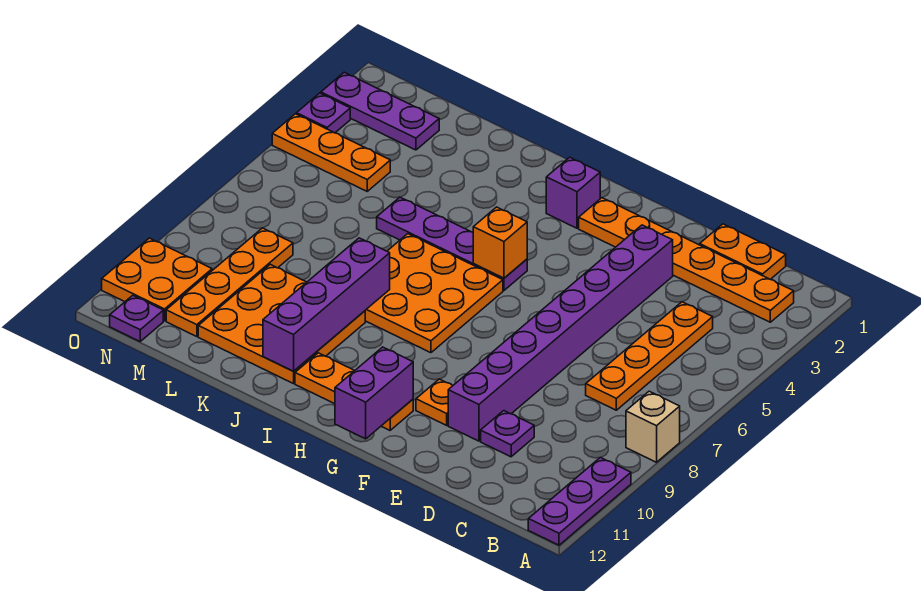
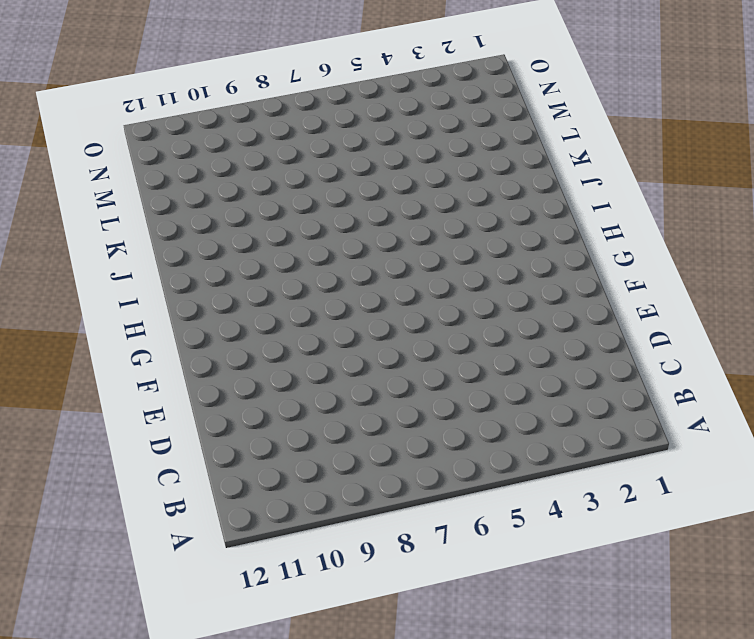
none -> tan brick A8 level 1
none -> purple plate A10:A12 level 1
none -> orange plate B2:G2 level 1

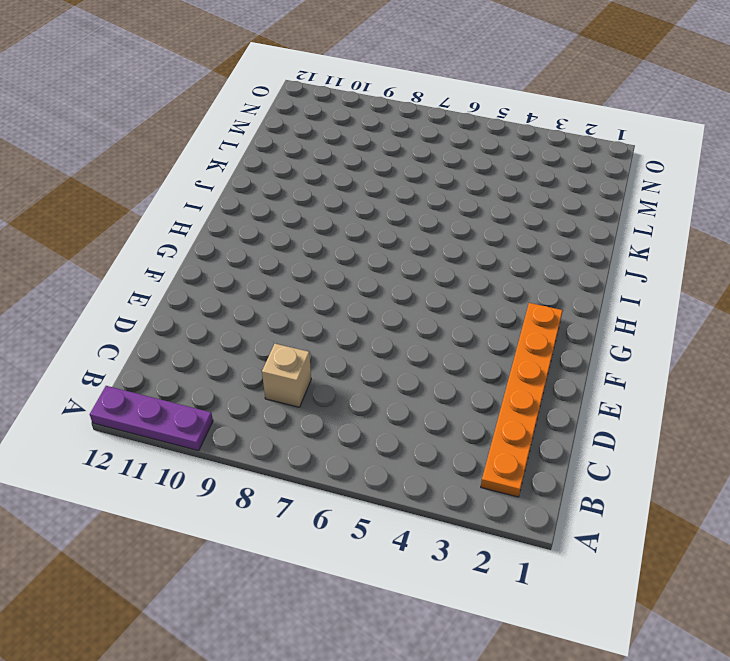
tan brick C8 level 1 -> tan brick A8 level 1
none -> orange plate C1:D1 level 1
none -> orange plate C4:C7 level 1
none -> purple plate D10 level 1

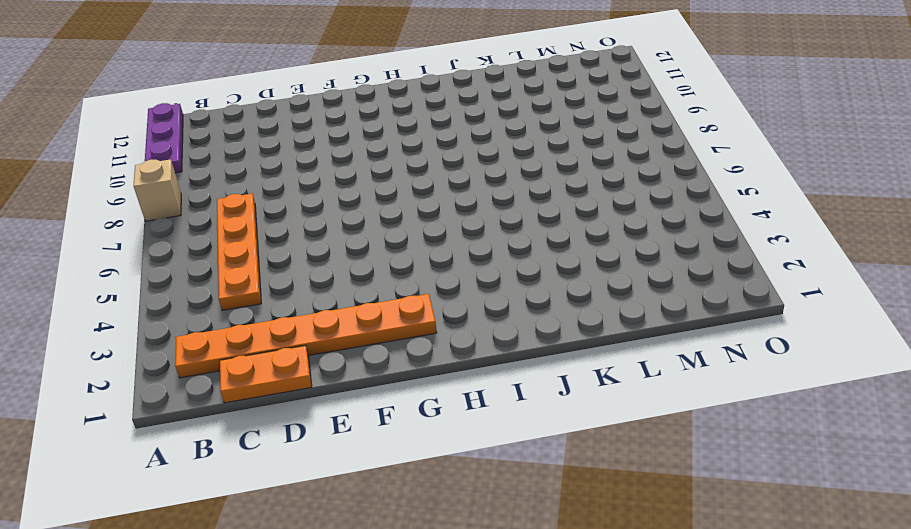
none -> purple plate D10 level 1
none -> purple brick E3:E10 level 1
none -> orange plate F10 level 1

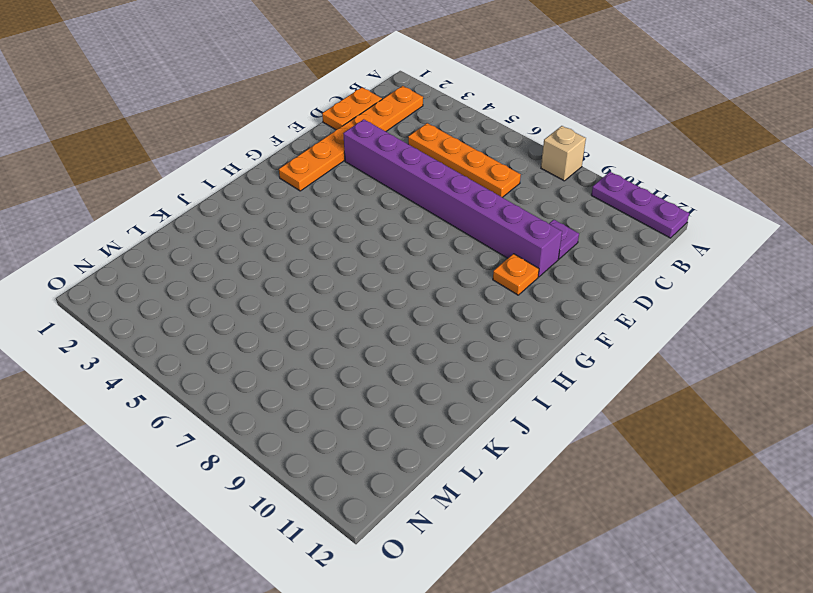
none -> orange plate G11:I11 level 1
none -> purple brick H2 level 1
none -> purple plate H5:K5 level 1

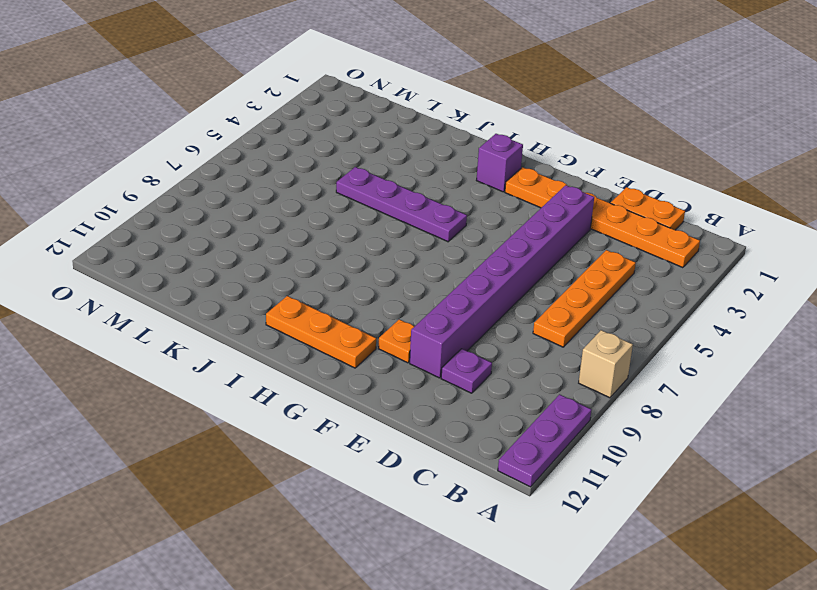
none -> orange plate H6:J8 level 1
none -> orange plate J9:L11 level 1
none -> purple plate M2:O2 level 1

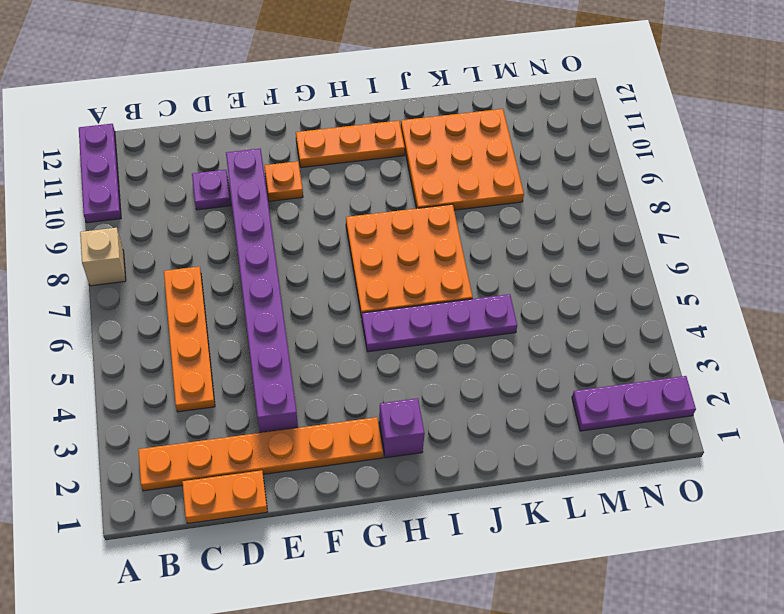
none -> orange plate M4:O4 level 1
none -> orange plate M8:M11 level 1
none -> orange plate N10:O11 level 1

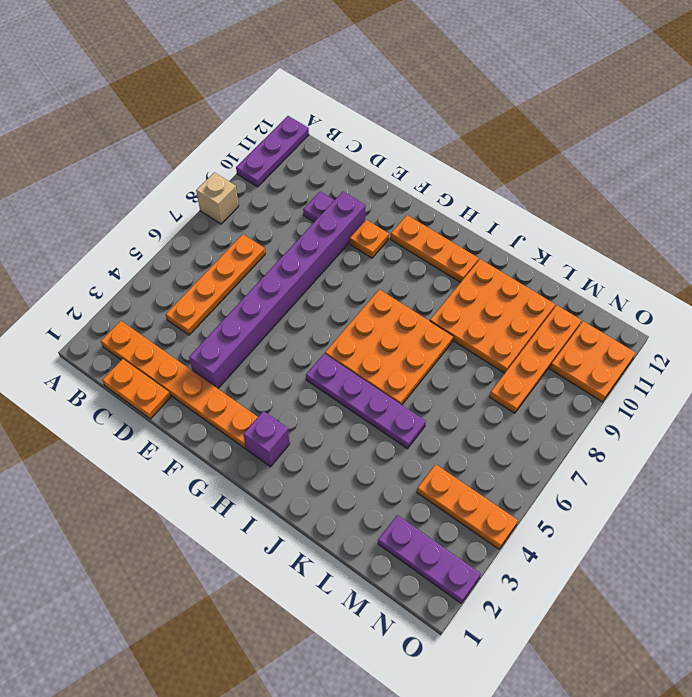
none -> purple plate N12 level 1
none -> purple plate O3 level 1
none -> purple brick G11:G12 level 2

